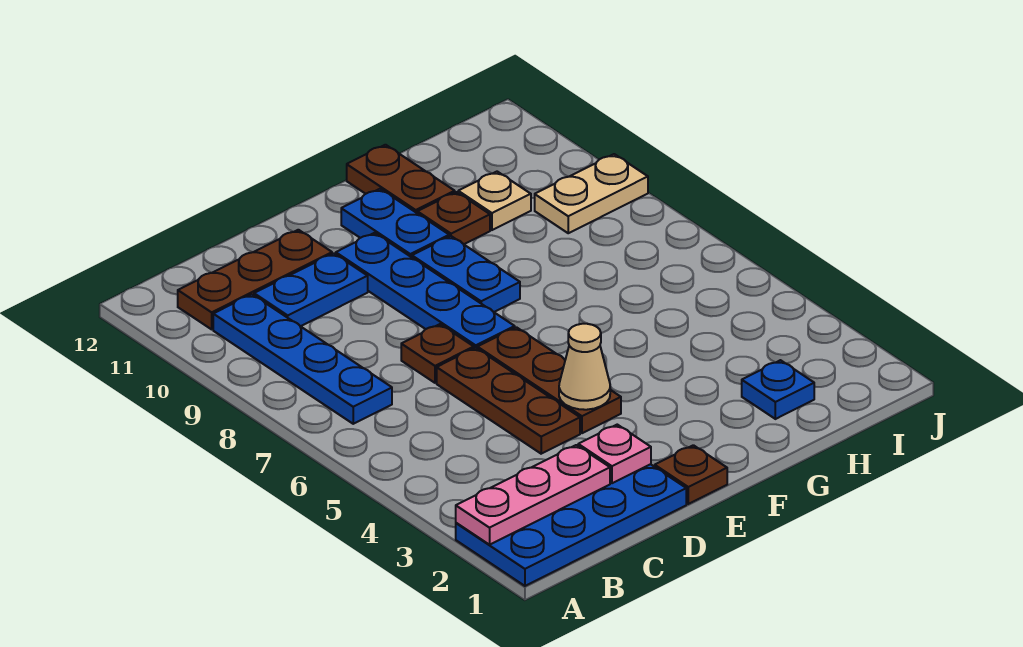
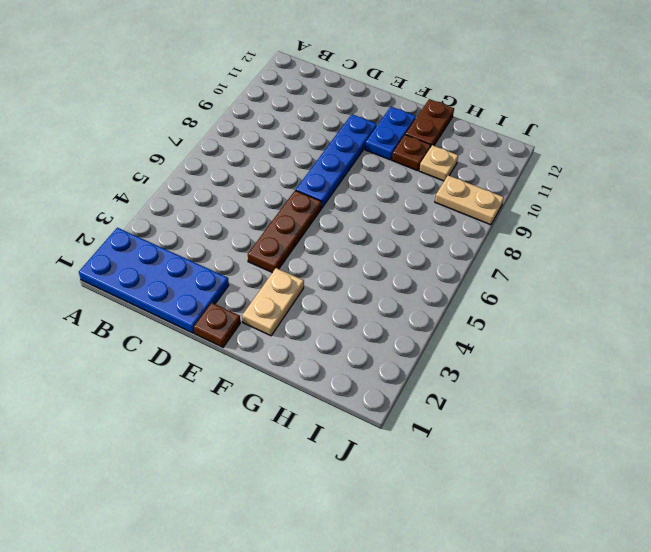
tan plate F2:F3 level 1 -> none
none -> blue plate B7:B10 level 1
none -> brown plate B11:D11 level 1
none -> blue plate C10:D10 level 1

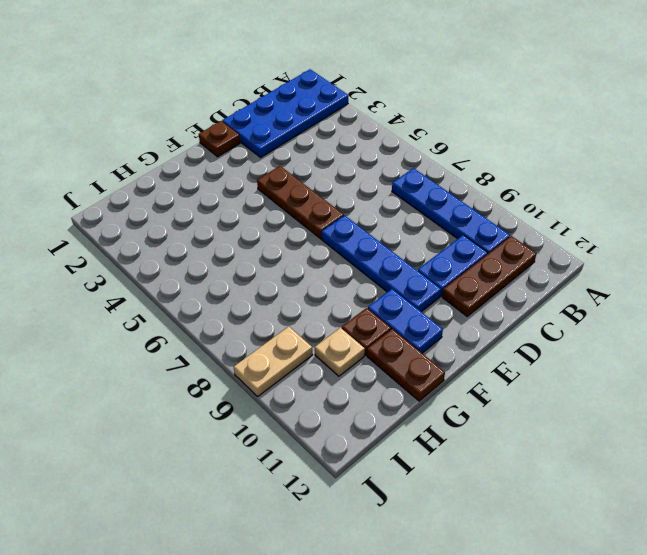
none -> brown plate D4:D6 level 1
none -> brown plate D7 level 1
none -> blue plate F8:F9 level 1

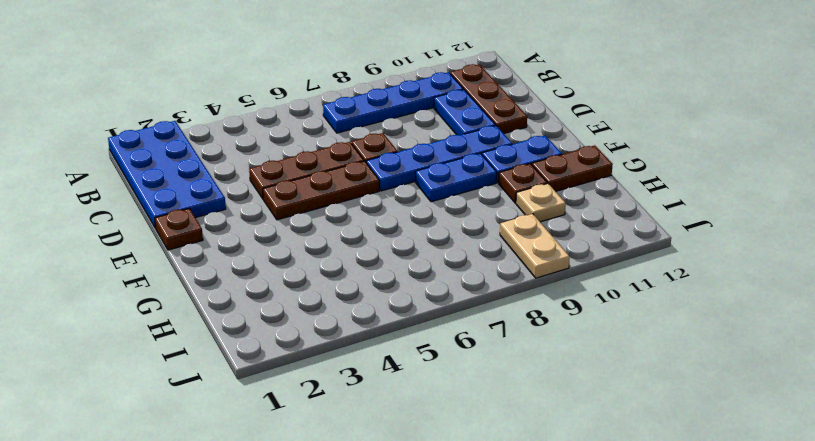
none -> blue plate H2 level 1
none -> pink plate A2:C2 level 2
none -> pink plate D2 level 2

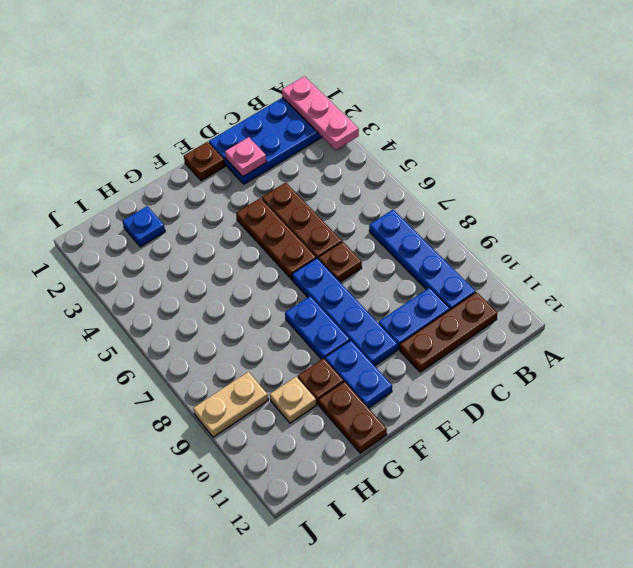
pink plate A1:A3 level 2 -> pink plate A2:C2 level 2
none -> tan cone E4 level 2

